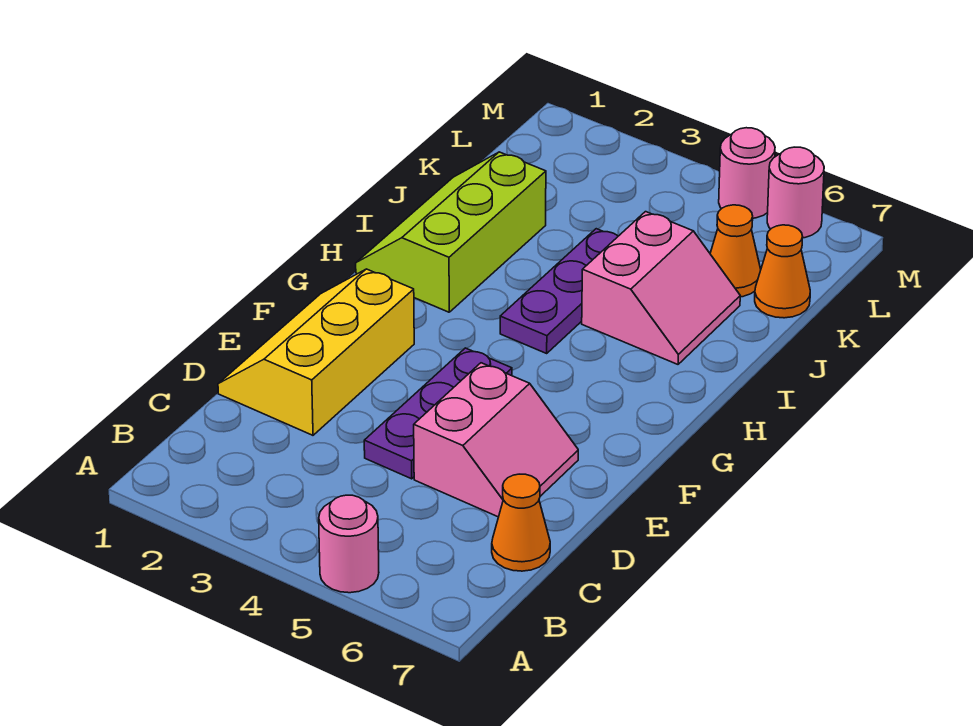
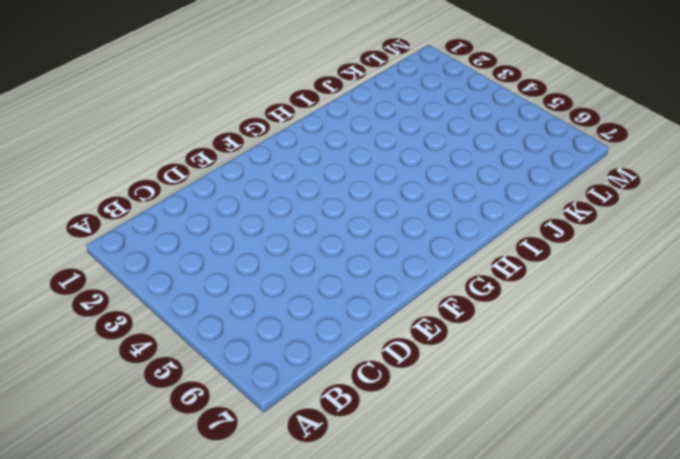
none -> pink round brick A5 level 1
none -> orange cone C7 level 1
none -> yellow slope D1:F2 level 1 top 2

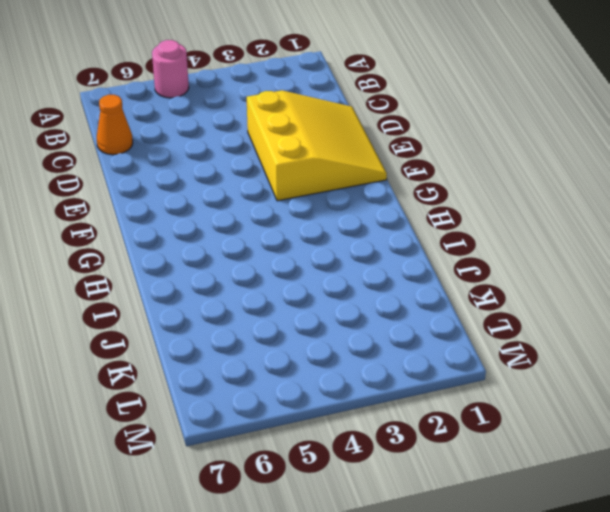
yellow slope D1:F3 level 1 top 3 -> yellow slope D1:F2 level 1 top 2
none -> purple plate D4:F4 level 1
none -> pink slope D5:E6 level 1 top 5
none -> lime slope H1:J2 level 1 top 2

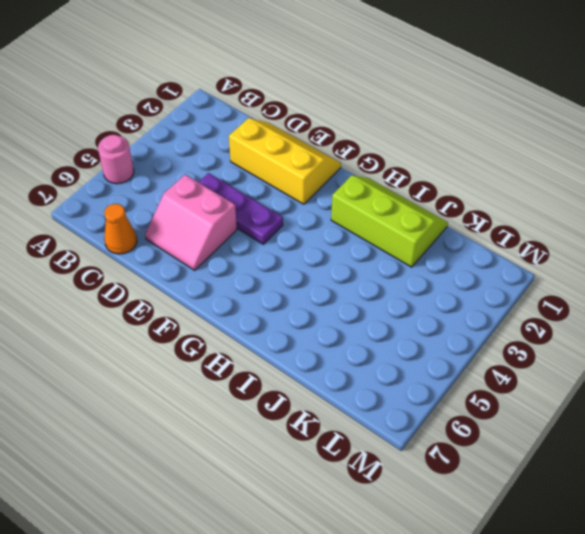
none -> purple plate H4:J4 level 1
none -> pink slope I5:J6 level 1 top 5
none -> orange cone K6 level 1

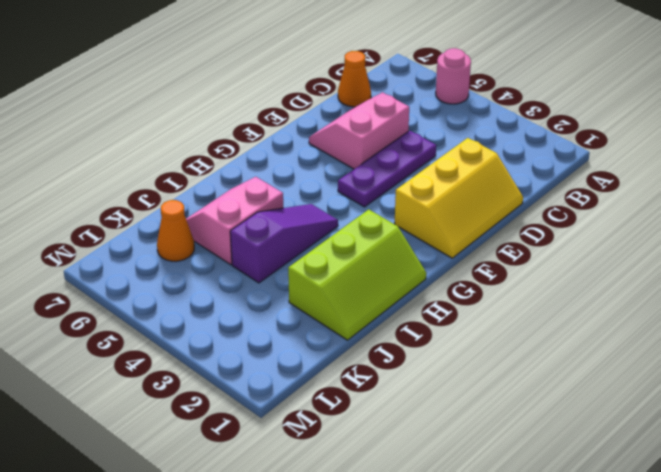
purple slope H4:J4 level 1 top J -> purple plate H4:J4 level 1
none -> orange cone K7 level 1
none -> pink round brick M5 level 1
none -> pink round brick M6 level 1

